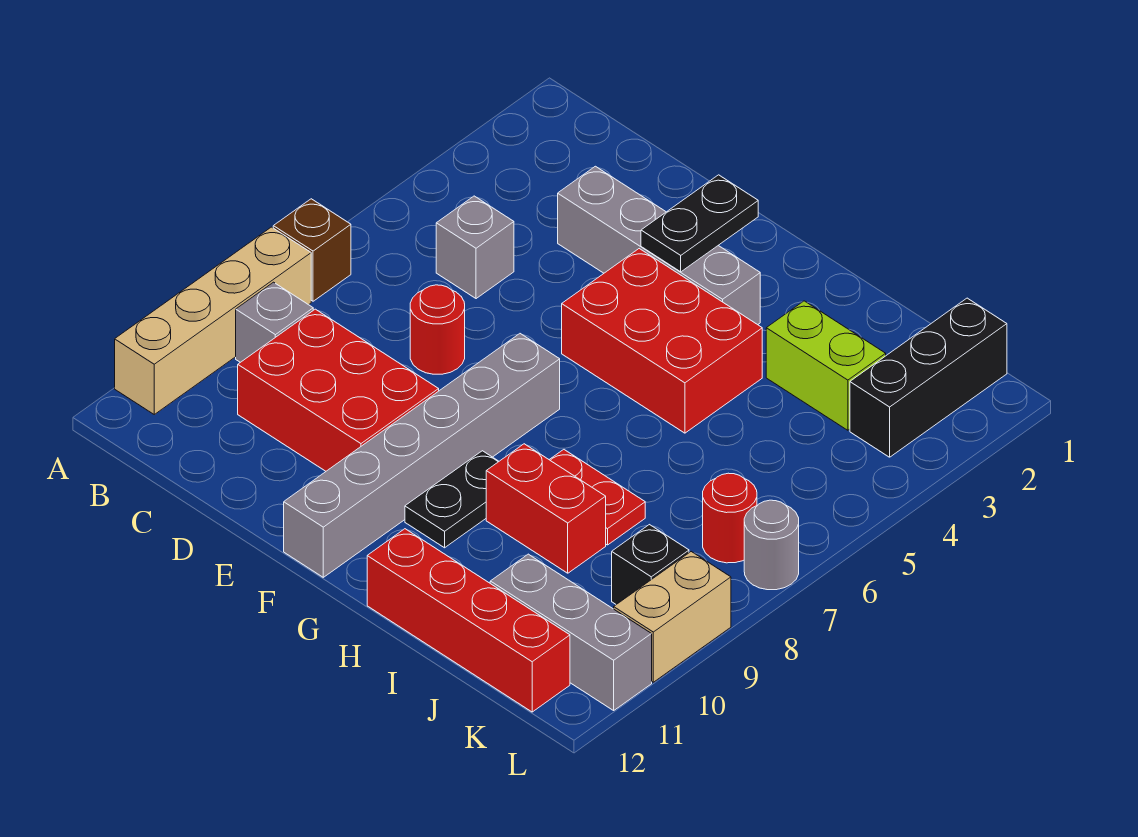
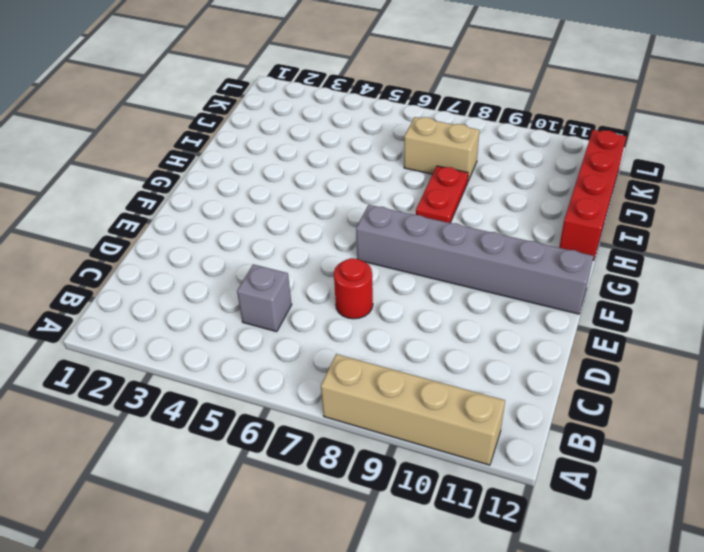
tan brick J7:J8 level 1 -> tan brick L9:L10 level 1
none -> brown brick A7 level 1
none -> grey brick B9 level 1
none -> red brick C9:E10 level 1

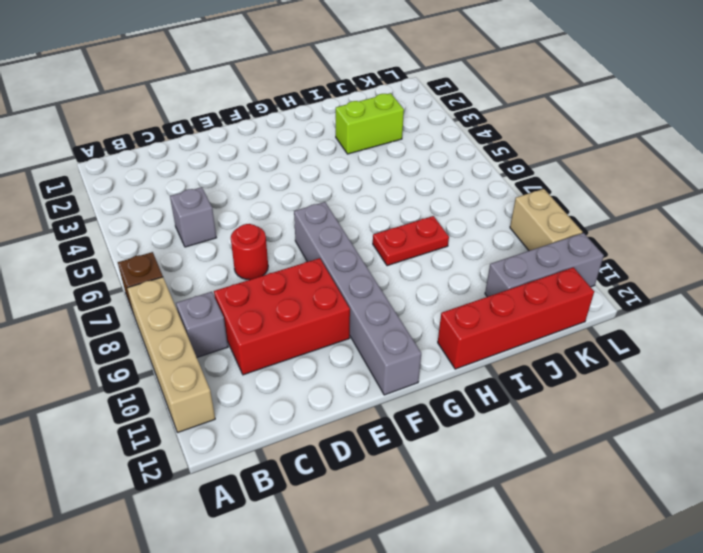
none -> grey brick D3:G3 level 1
none -> red brick F4:H5 level 1
none -> black plate G9:G10 level 1

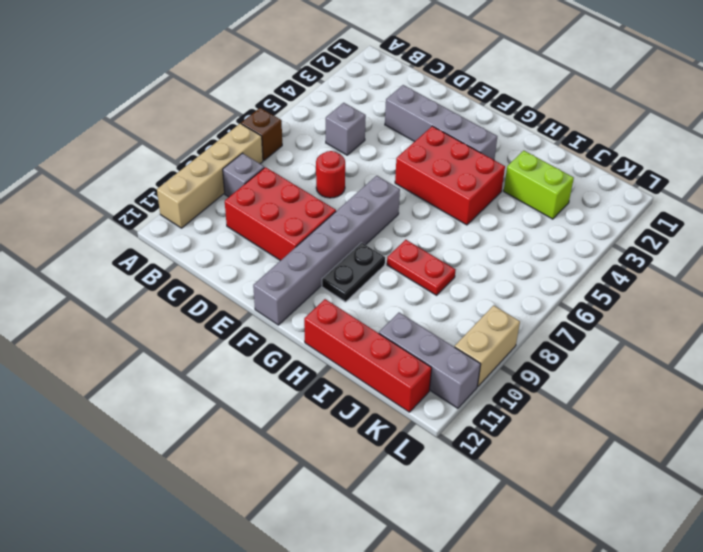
none -> red brick H9:I9 level 1
none -> black brick K1:K3 level 1
none -> red round brick K7 level 1

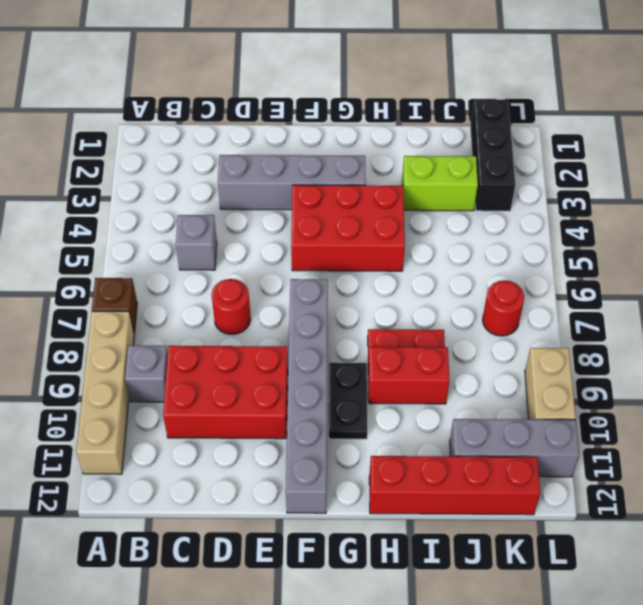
none -> black brick K9 level 1
none -> grey round brick L7 level 1
none -> black plate F2:F3 level 2

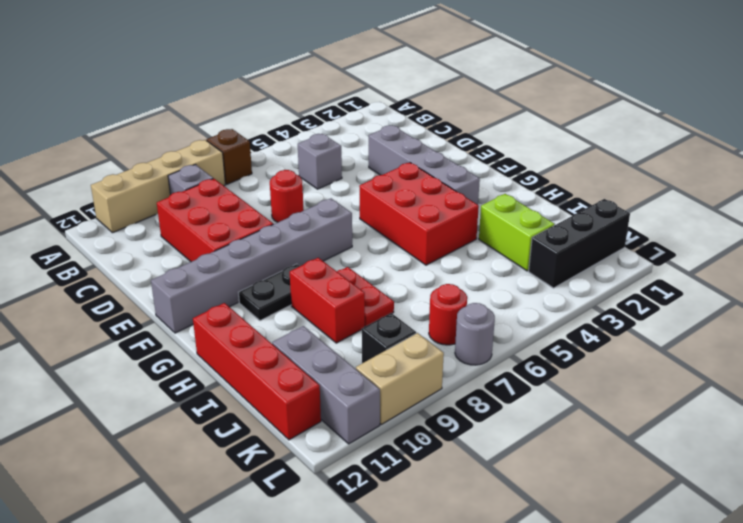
none -> black plate F2:F3 level 2

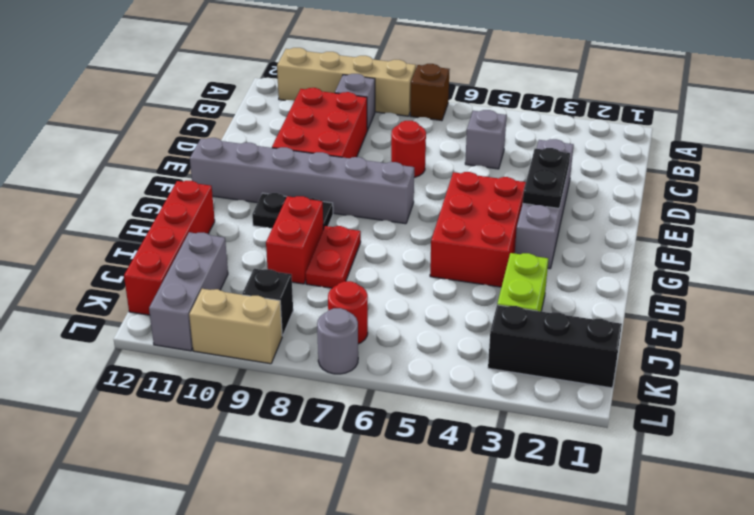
black plate E3:F3 level 2 -> black plate F2:F3 level 2

